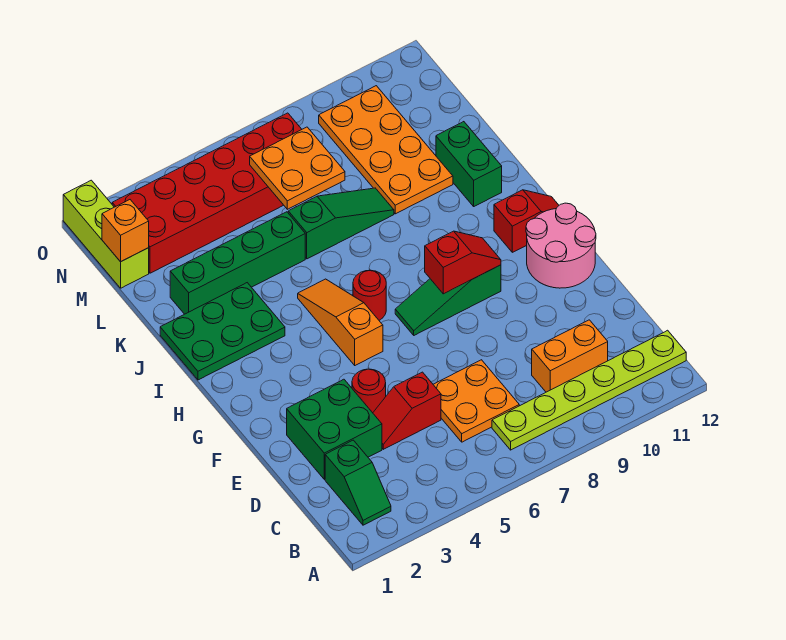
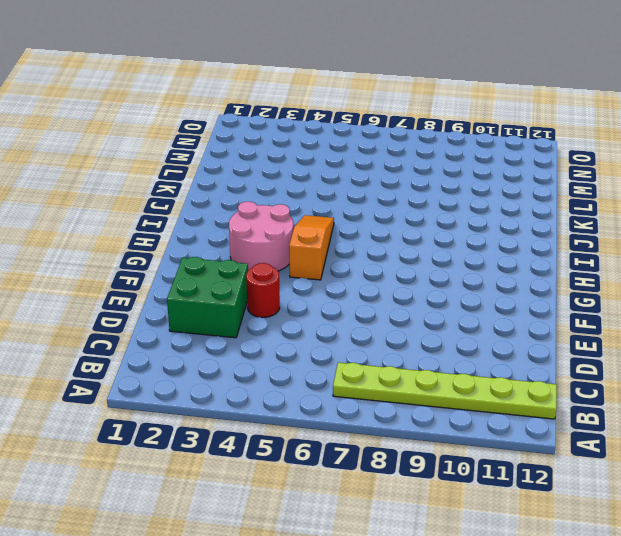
pink round brick G3:H4 level 1 -> pink round brick F11:G12 level 1
none -> green slope B2:C2 level 1 top C
none -> orange plate C6:D7 level 1
none -> orange brick C9:C10 level 1

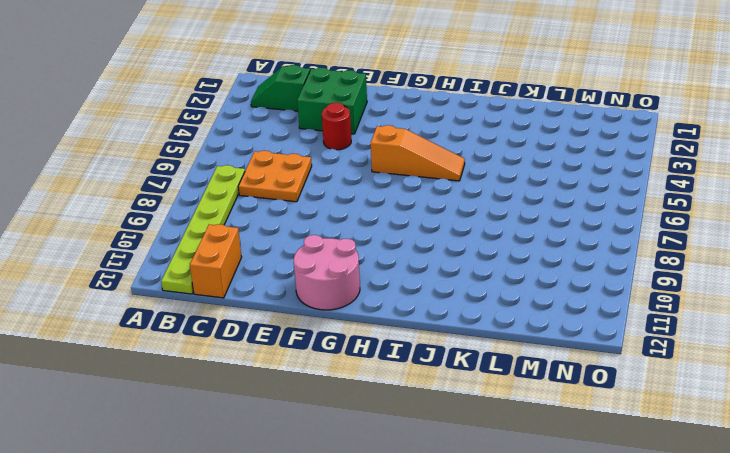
orange brick C11:C12 level 1 -> orange brick C9:C10 level 1
none -> red slope D4:D5 level 1 top 5
none -> green slope G7:G9 level 1 top 9
none -> red round brick H6 level 1

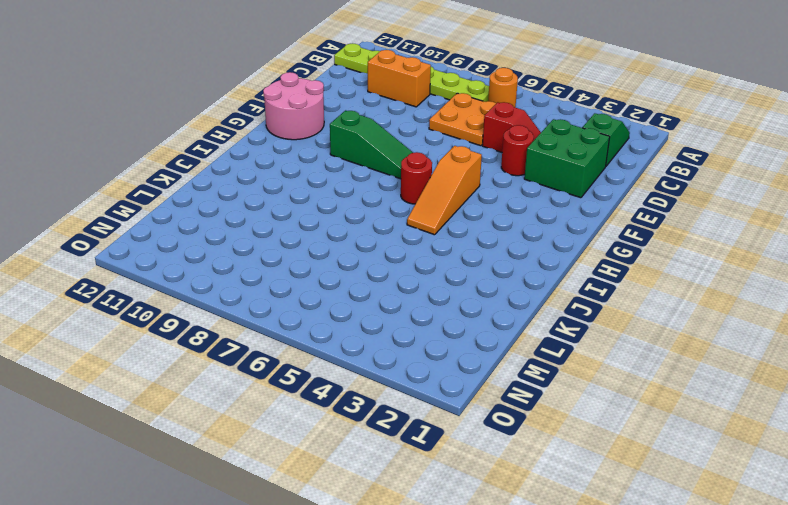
orange round brick B6 level 1 -> none
none -> red slope H11:H12 level 1 top 11
none -> green plate I1:J3 level 1
none -> green brick J11:K11 level 1

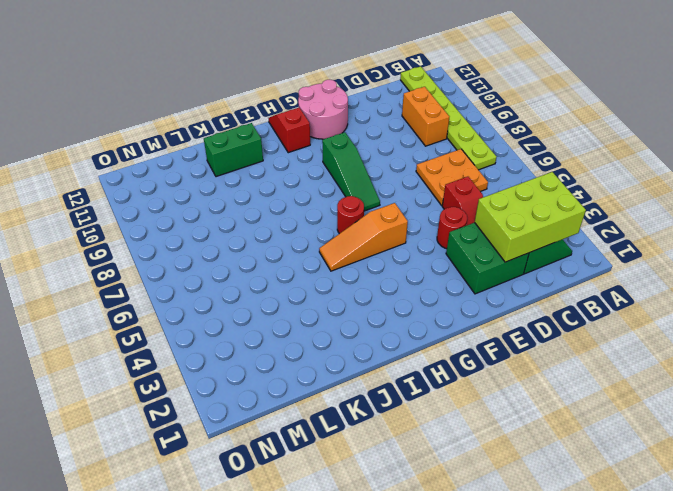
lime brick B2:D3 level 2 -> none
none -> green plate I1:J3 level 1
none -> green brick K2:K5 level 1
none -> green slope K6:K8 level 1 top 6

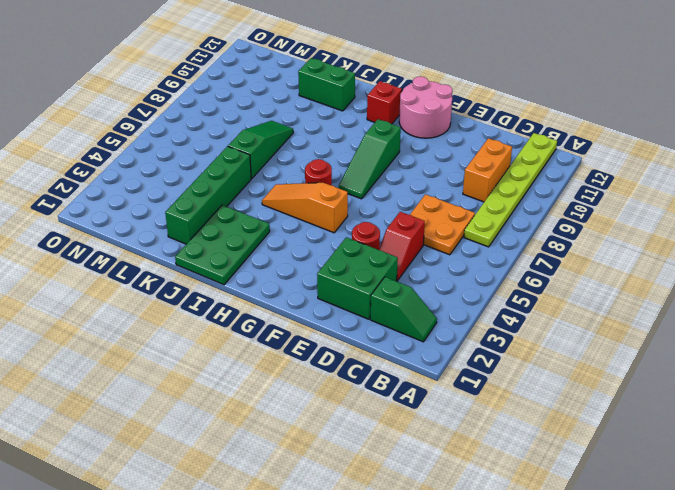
none -> orange plate K9:N10 level 1
none -> lime brick M1:O1 level 1
none -> red brick M2:N7 level 1

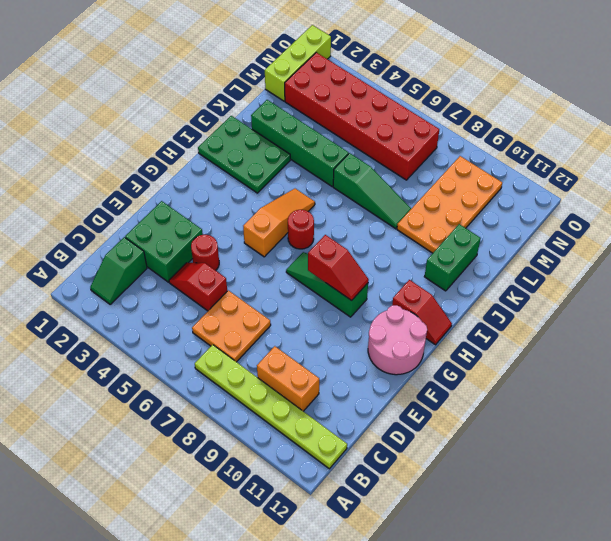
none -> orange plate L6:M7 level 2
none -> orange brick M1 level 2

